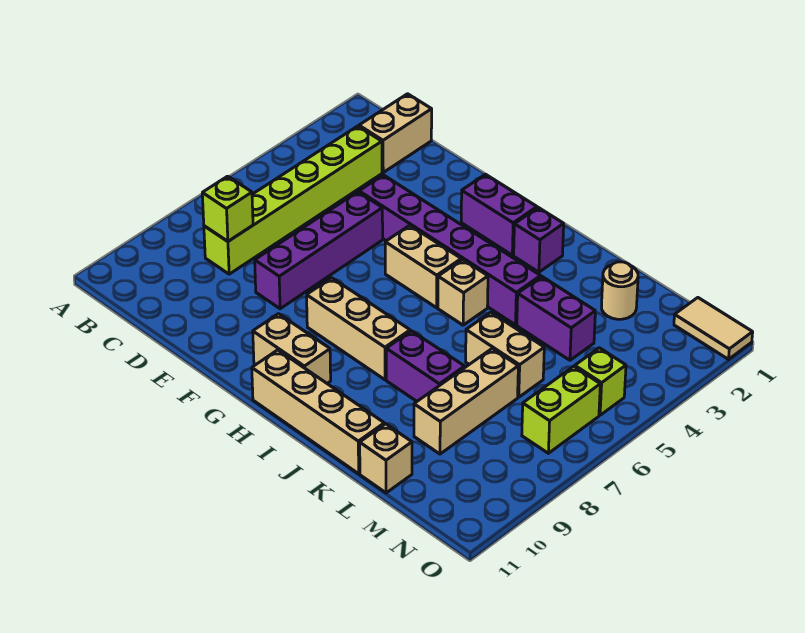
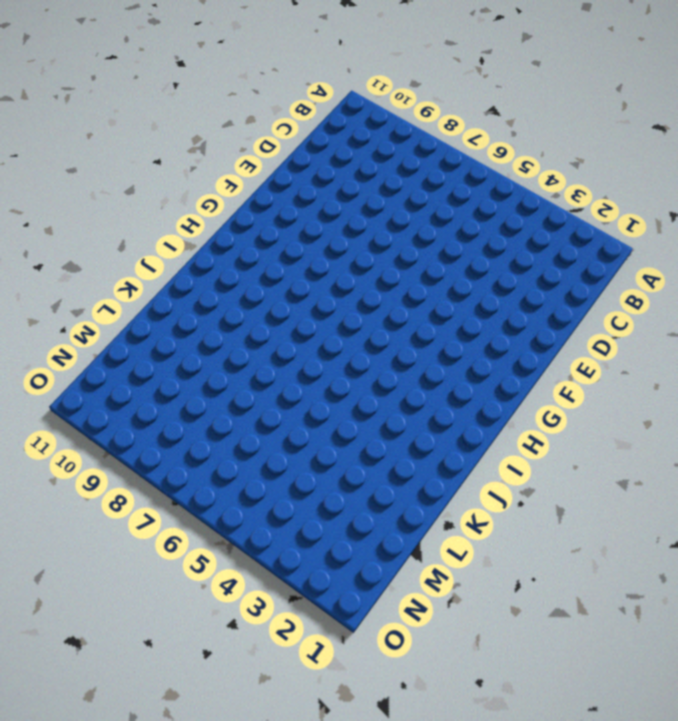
none -> tan brick C1:C2 level 1
none -> lime brick C3:C8 level 1
none -> purple brick E4:J4 level 1

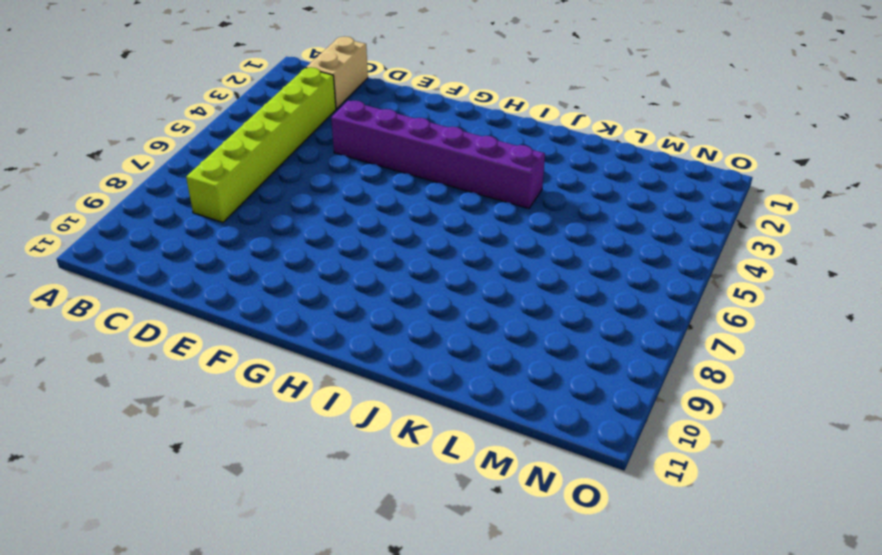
none -> purple brick E5:E8 level 1
none -> purple brick G2:H2 level 1
none -> tan brick G5:H5 level 1

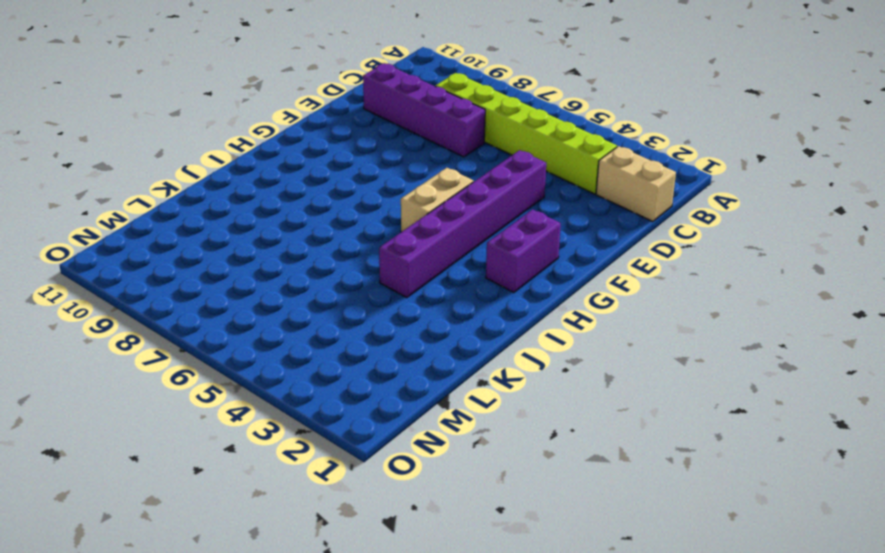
purple brick D7:D10 level 1 -> purple brick E5:E8 level 1
none -> tan brick G8:I8 level 1
none -> tan brick G10:H10 level 1
none -> tan brick H11:K11 level 1

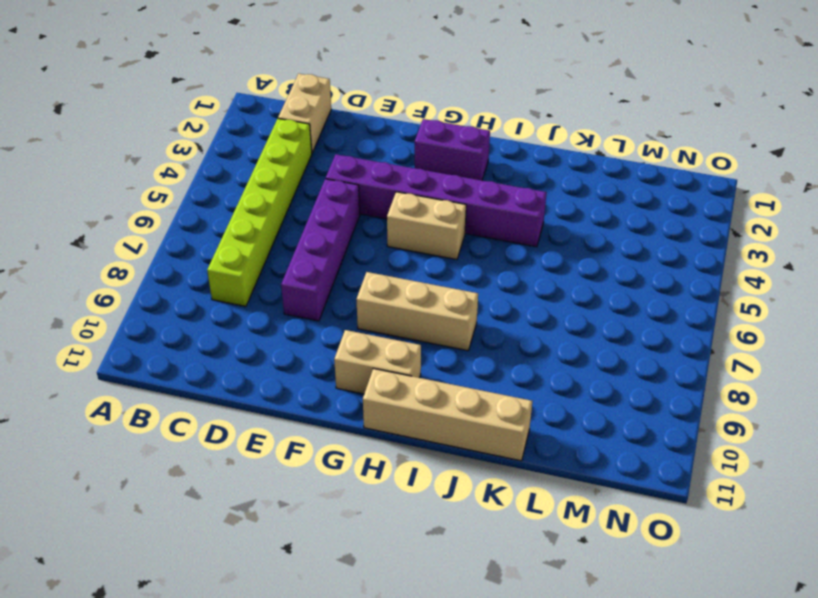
none -> purple brick I2 level 1
none -> tan brick I5 level 1
none -> purple brick J8:K8 level 1

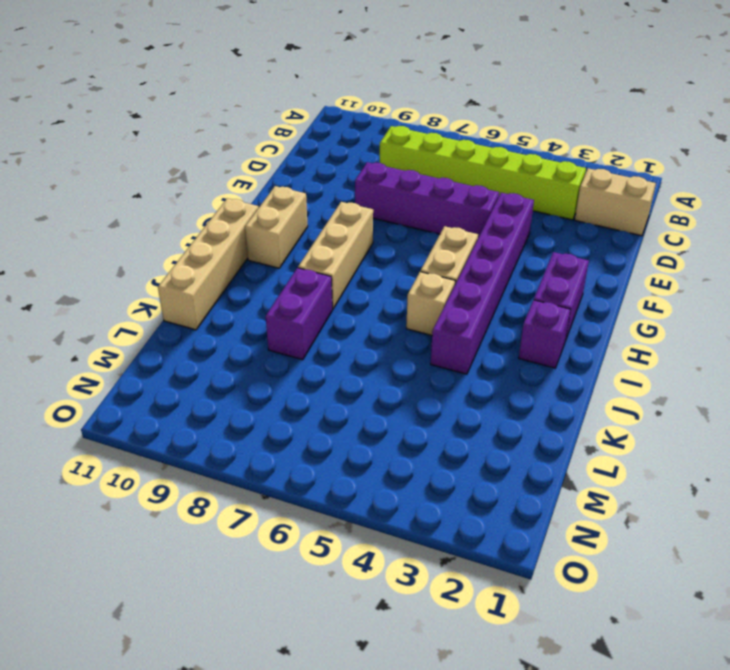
none -> purple brick K4:L4 level 1
none -> tan brick K6:L6 level 1
none -> tan round brick L2 level 1

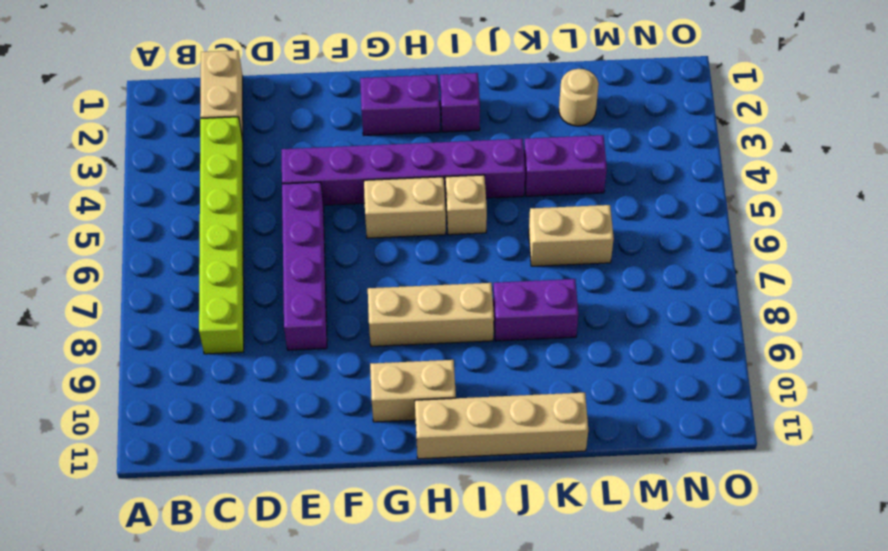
none -> tan brick L7:L9 level 1
none -> tan brick L11 level 1
none -> tan tile N1:O1 level 1

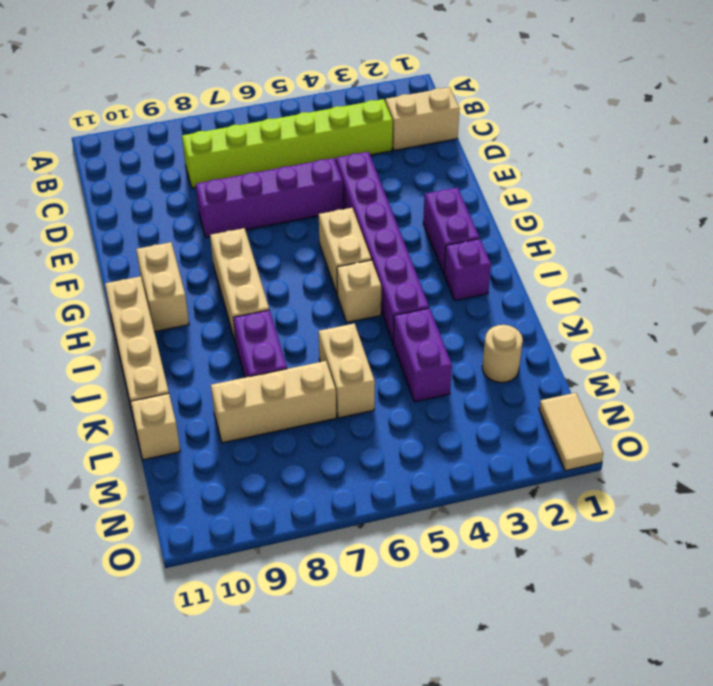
none -> lime brick N5 level 1
none -> lime brick N6:N7 level 1
none -> lime brick C8 level 2

